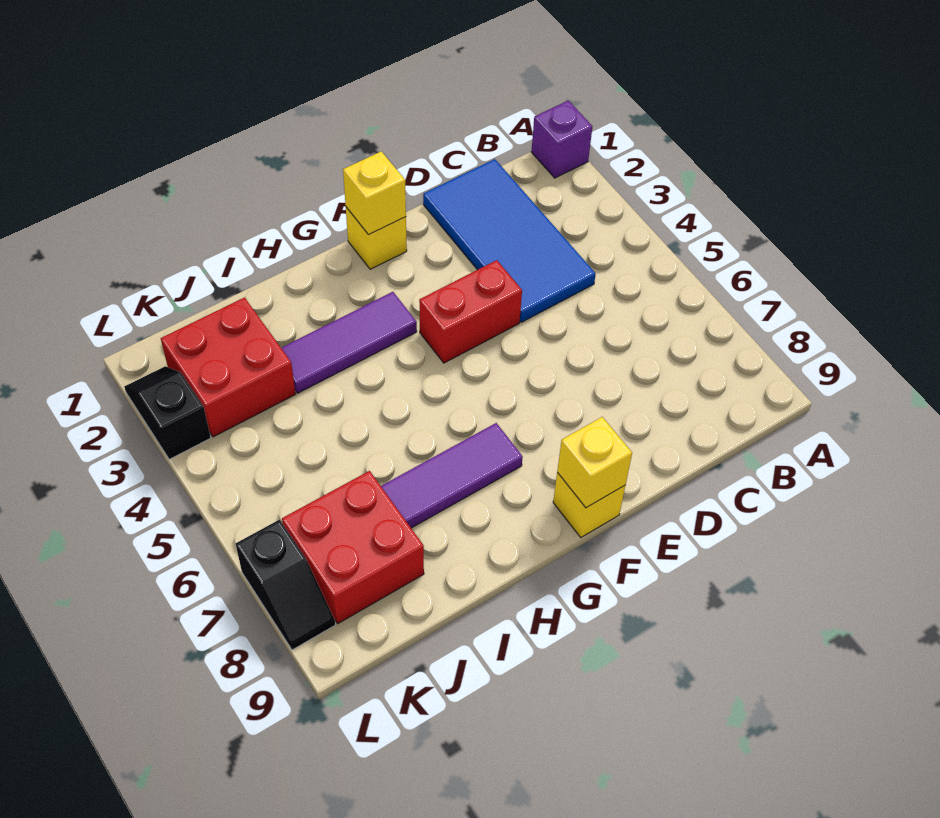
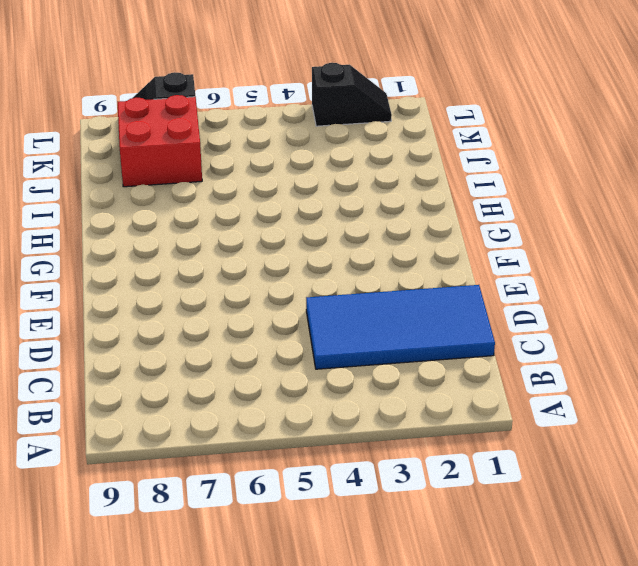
none -> purple brick A1 level 1
none -> red brick E4:F4 level 1
none -> yellow brick F1 level 1

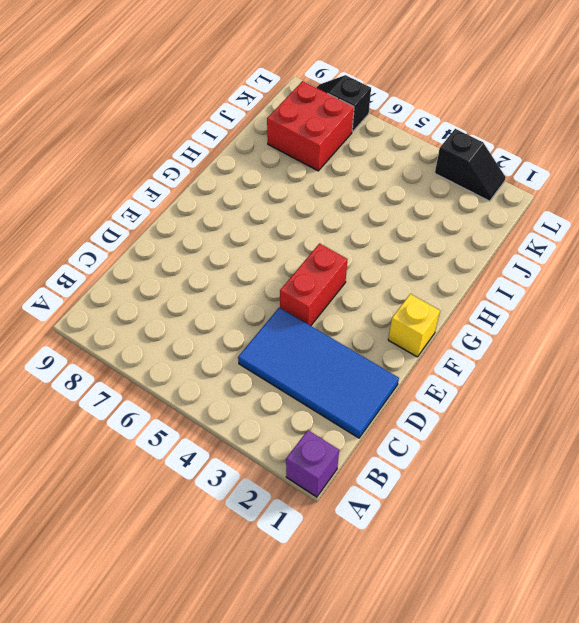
none -> yellow brick F9 level 1
none -> purple tile G3:I3 level 1
none -> purple tile G7:I7 level 1

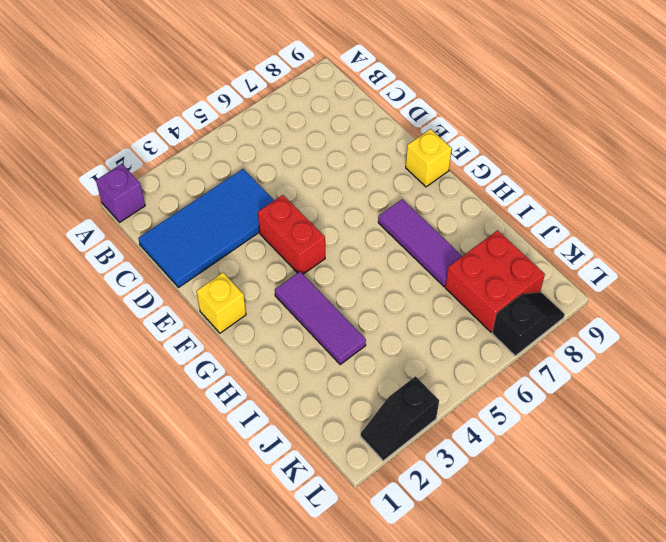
none -> red brick J2:K3 level 1
none -> yellow brick F1 level 2
none -> yellow brick F9 level 2

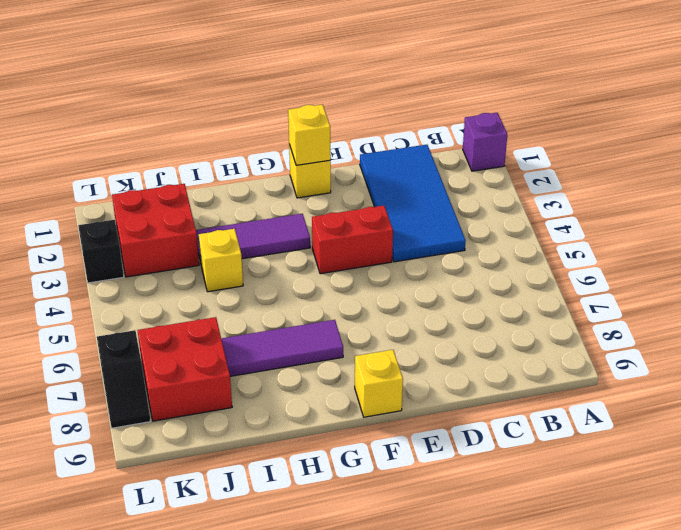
yellow brick I4 level 1 -> yellow brick F9 level 2

